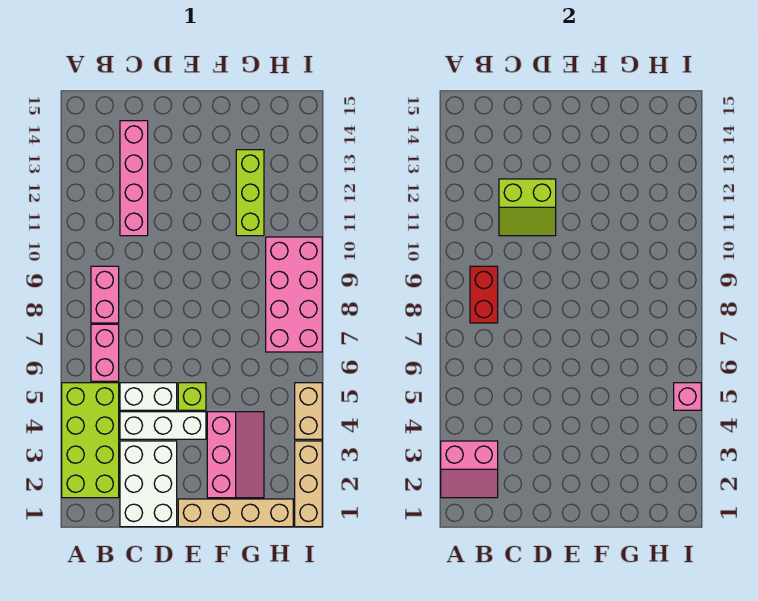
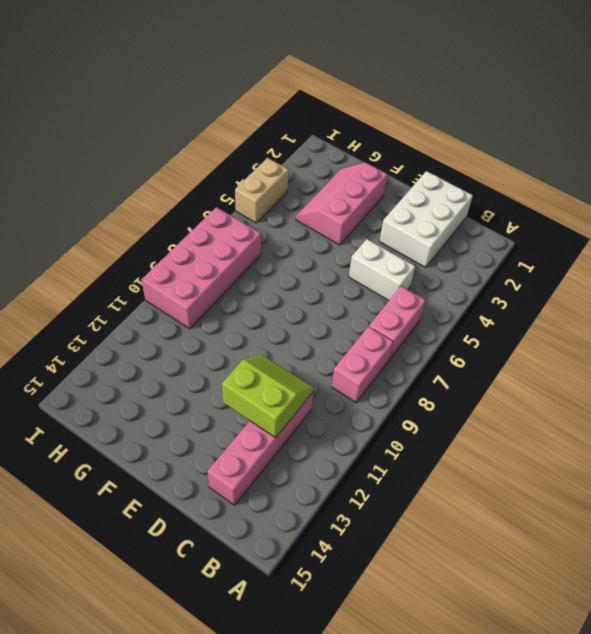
none -> lime brick A2:B5 level 1
none -> white brick C4:E4 level 1
none -> tan brick E1:H1 level 1

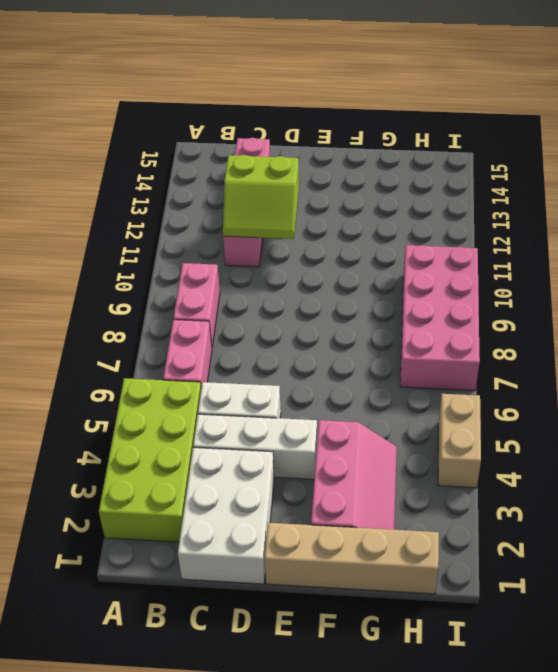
none -> lime brick E5 level 1
none -> lime brick G11:G13 level 1
none -> tan brick I1:I3 level 1

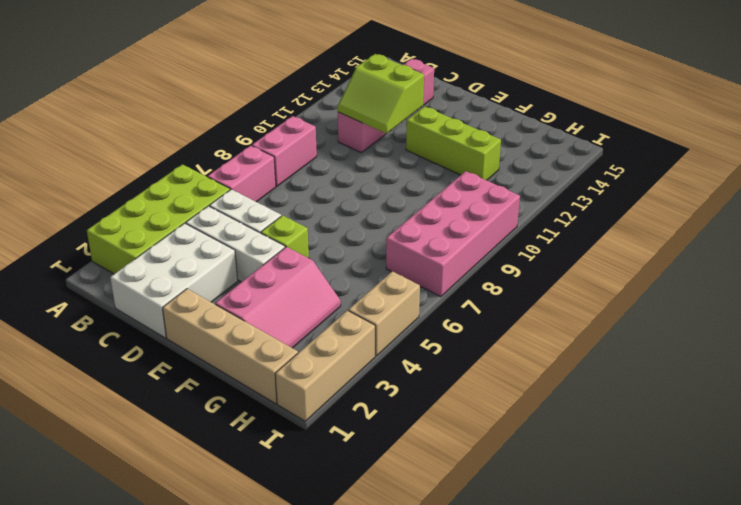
lime brick E12:G12 level 1 -> lime brick G11:G13 level 1
none -> pink slope A2:B3 level 2 top 3
none -> red brick B8:B9 level 2
none -> pink brick I5 level 2

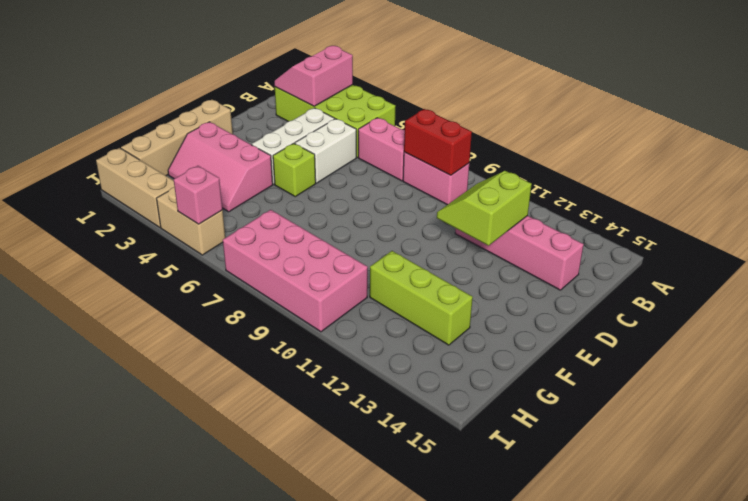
none -> white brick C1:D3 level 1

